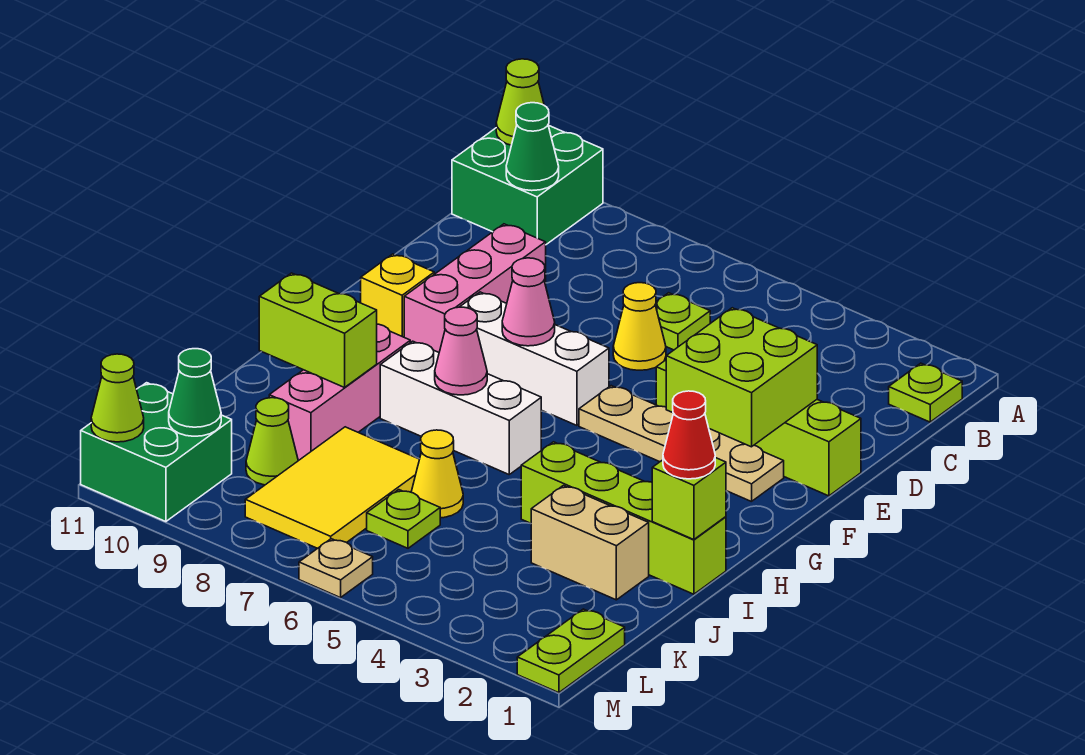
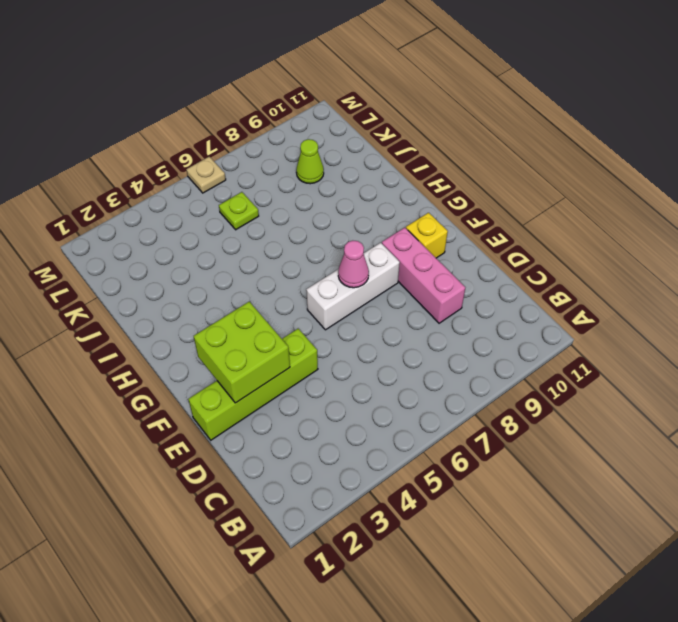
none -> green brick A10:B11 level 1
none -> lime plate B1 level 1
none -> lime plate C6 level 1
none -> yellow cone D6 level 1

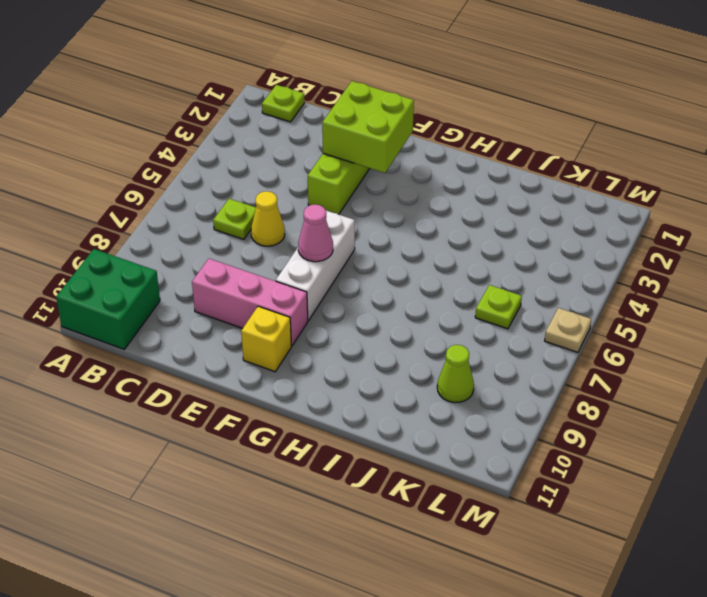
none -> tan plate F2:F5 level 1
none -> white brick H6:H8 level 1
none -> pink brick H9:J9 level 1
none -> lime brick I1:I4 level 1

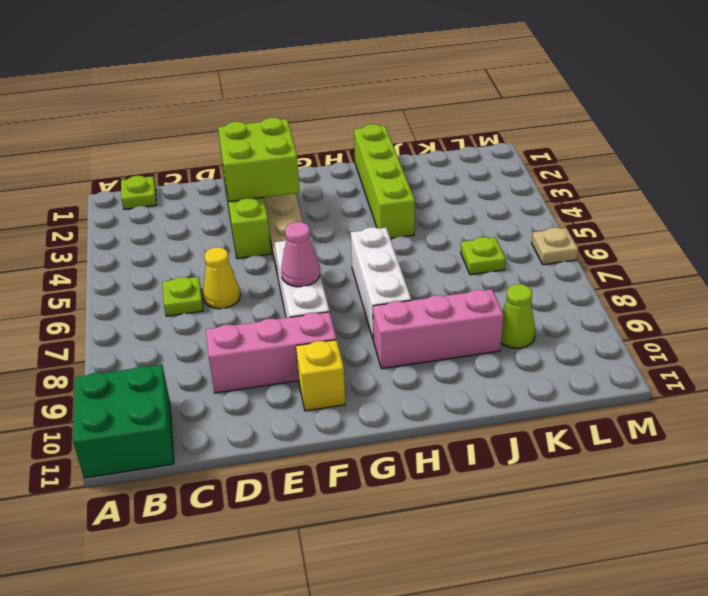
none -> tan brick J2:J3 level 1
none -> yellow cone J6 level 1
none -> yellow tile J7:L8 level 1
none -> lime plate L1:M1 level 1

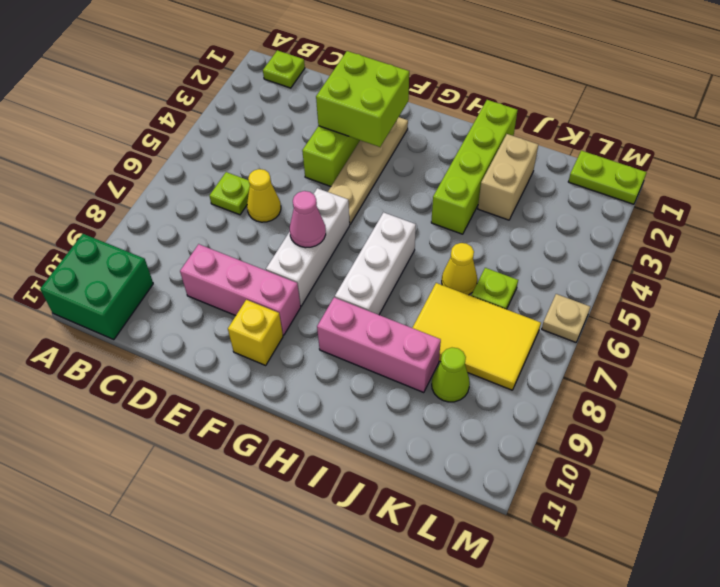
none -> green brick L10:M11 level 1
none -> lime cone A11 level 2
none -> green cone B10 level 2
none -> pink cone H7 level 2

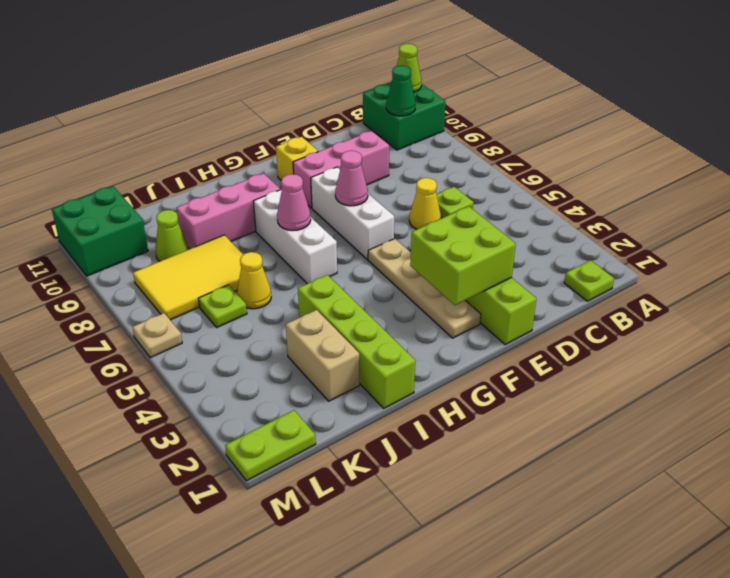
none -> lime brick I1 level 2
none -> lime brick I9:I10 level 2
none -> green cone L10 level 2
none -> lime cone M11 level 2

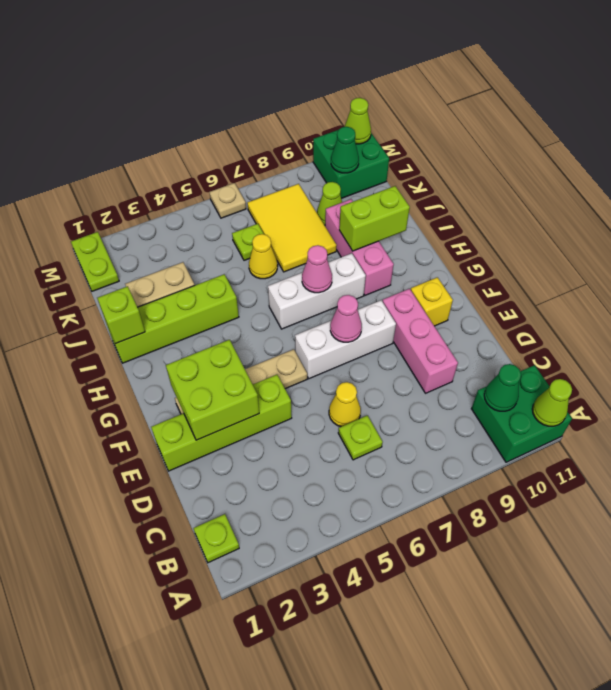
none -> red cone I1 level 3

